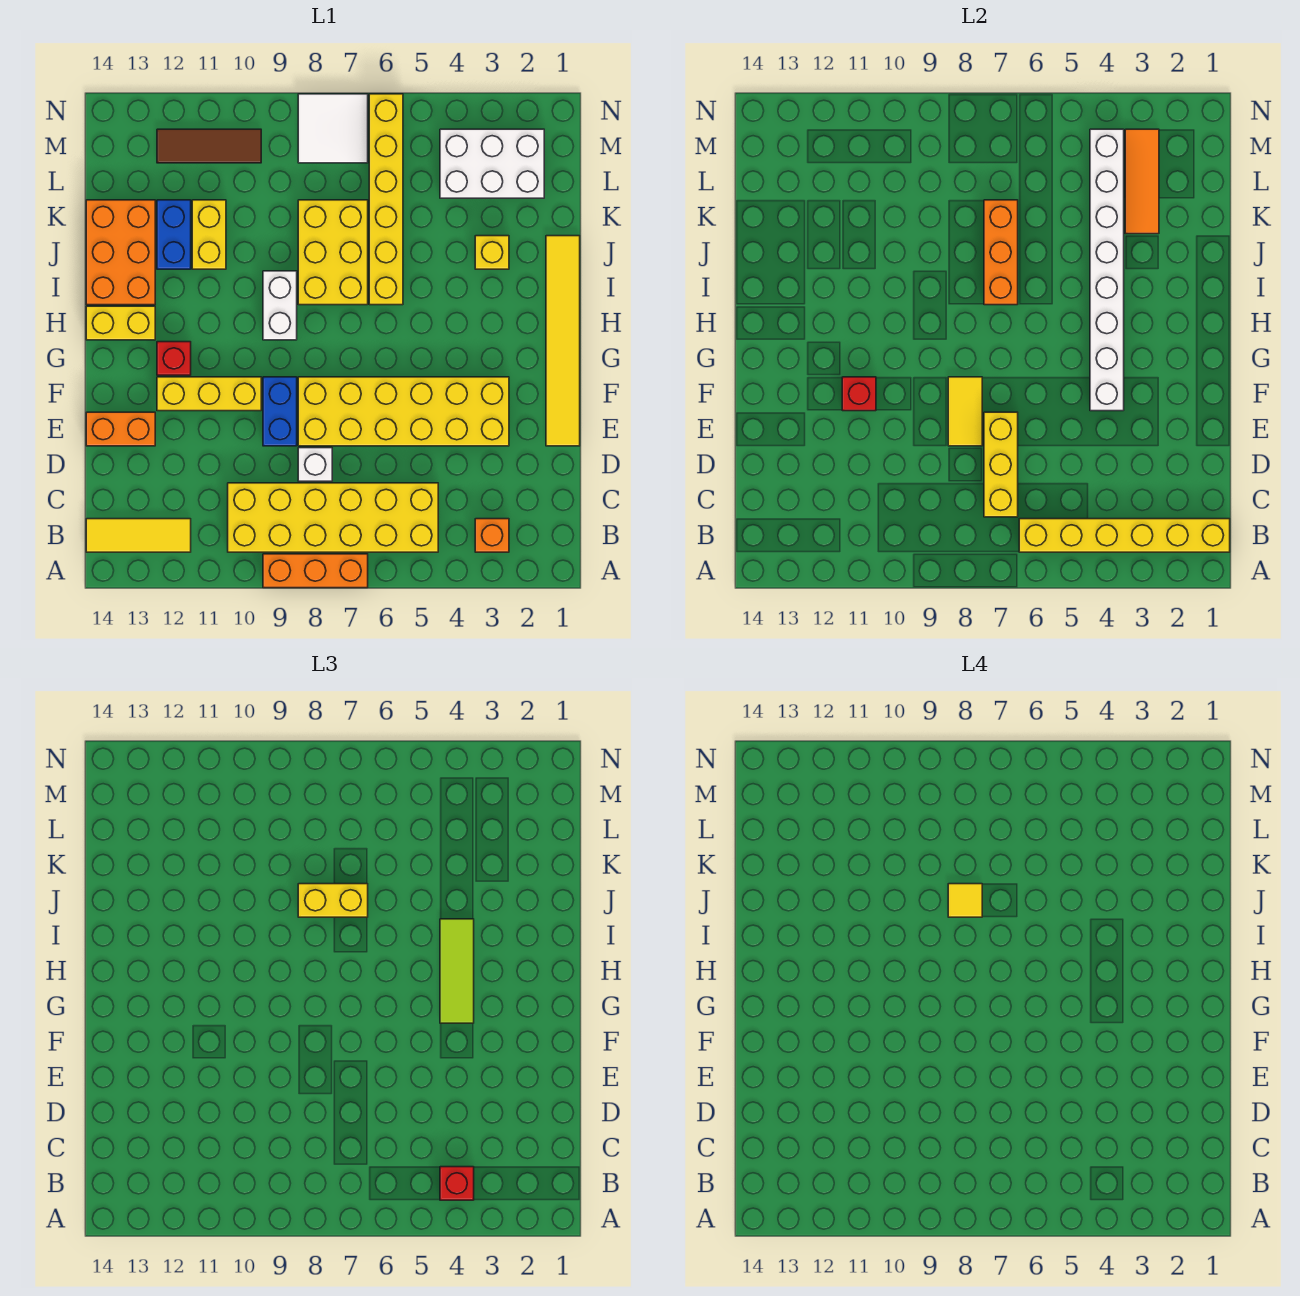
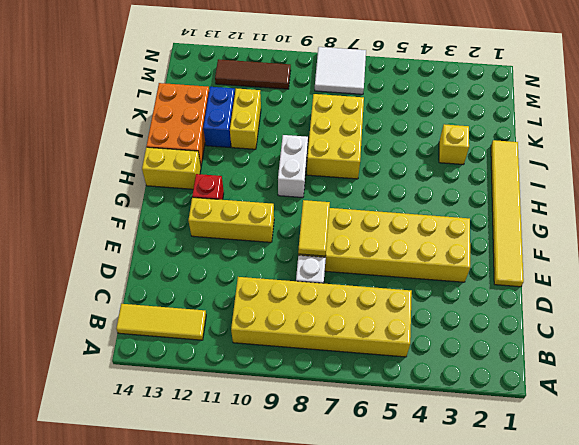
none -> orange brick A7:A9 level 1
none -> orange brick B3 level 1
none -> blue brick E9:F9 level 1
none -> orange brick E13:E14 level 1

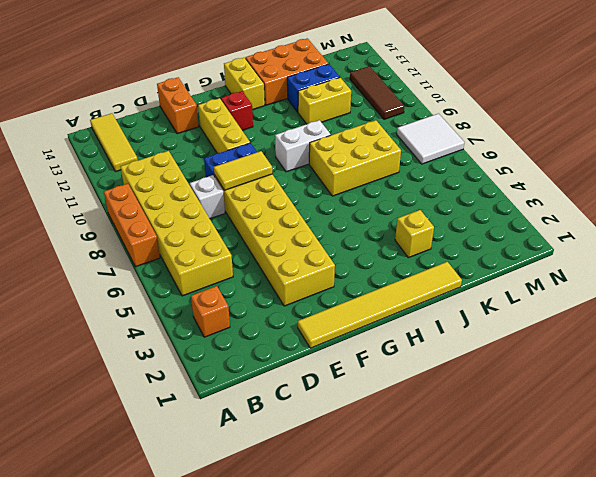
none -> yellow brick I6:N6 level 1
none -> white brick L2:M4 level 1
none -> yellow brick B1:B6 level 2
none -> yellow brick C7:E7 level 2

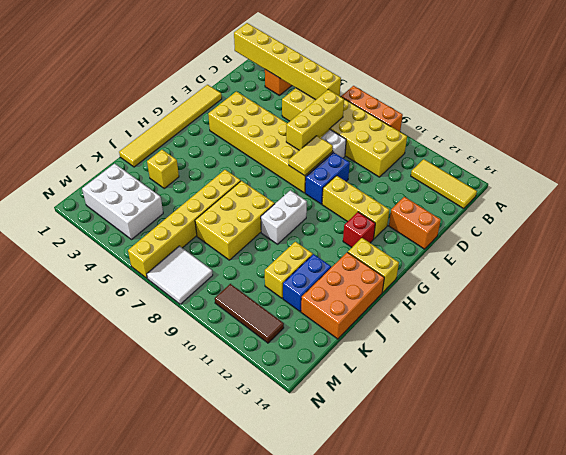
none -> white brick F4:M4 level 2
none -> red brick F11 level 2
none -> orange brick I7:K7 level 2
none -> orange tile K3:M3 level 2

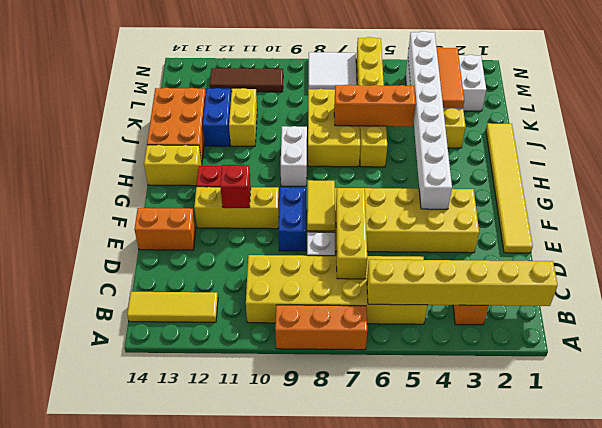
orange brick J5:J7 level 2 -> orange brick I7:K7 level 2
none -> red brick B4 level 3
none -> lime tile G4:I4 level 3
none -> yellow brick J7:J8 level 3
none -> yellow tile J8 level 4

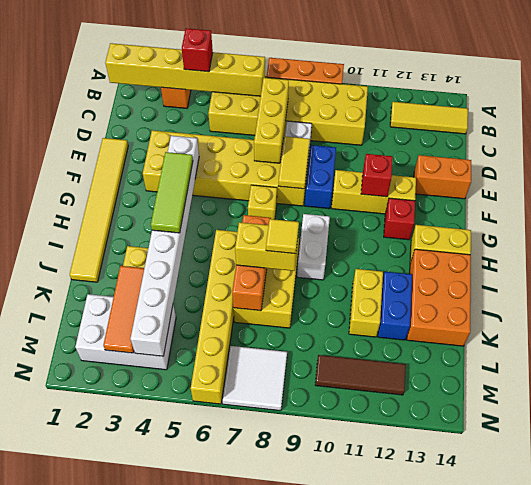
yellow brick G7 level 1 -> none

